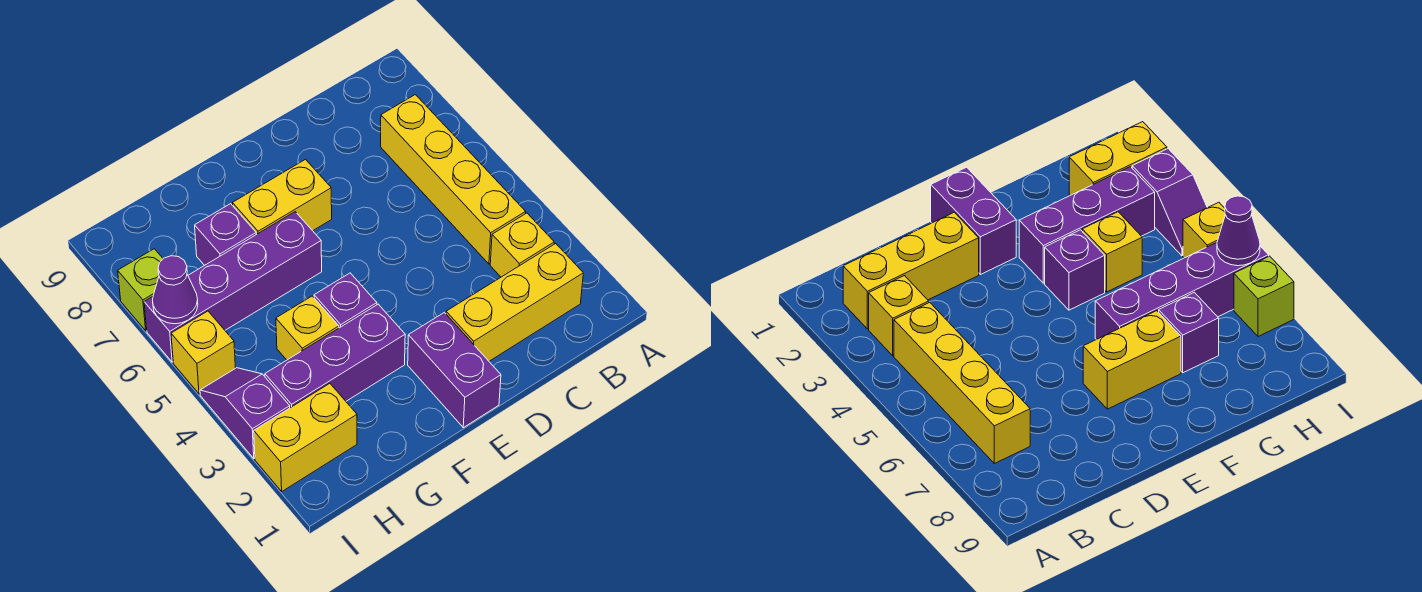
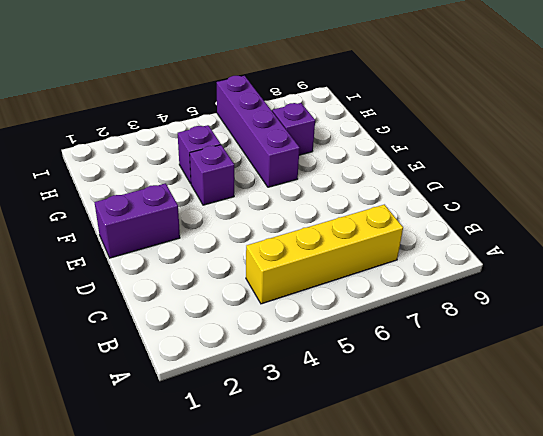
purple brick G4 level 1 -> yellow brick G4 level 1
none -> yellow brick B2:D2 level 1
none -> yellow brick B3 level 1
none -> yellow brick E7:F7 level 1

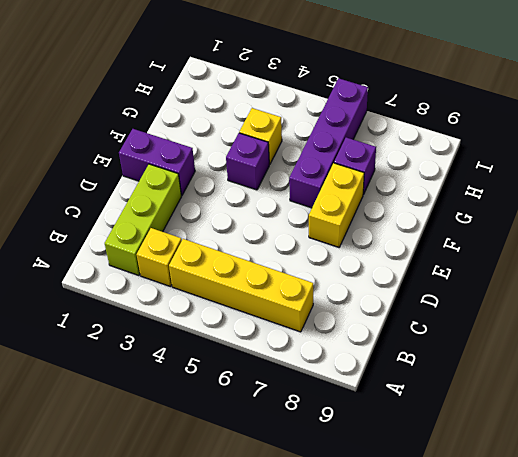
lime brick B2:D2 level 1 -> yellow brick B2:D2 level 1
none -> purple brick F3:H3 level 1
none -> yellow brick H2:I2 level 1
none -> purple slope I3:I4 level 1 top 3

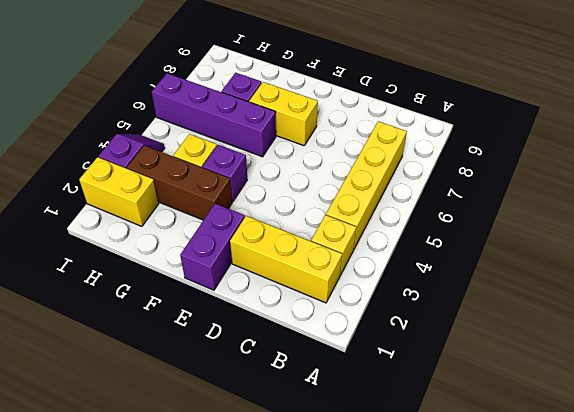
brown brick F3:H3 level 1 -> purple brick F3:H3 level 1
none -> yellow brick I5 level 1
none -> lime brick I7 level 1
none -> purple cone I6 level 2

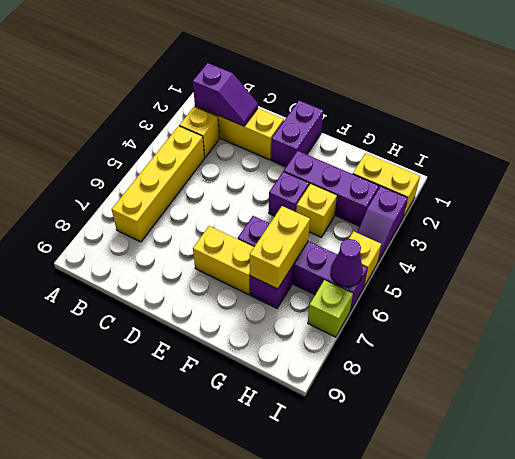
purple slope B2:C2 level 2 top B -> none
yellow brick G6:G7 level 2 -> none

